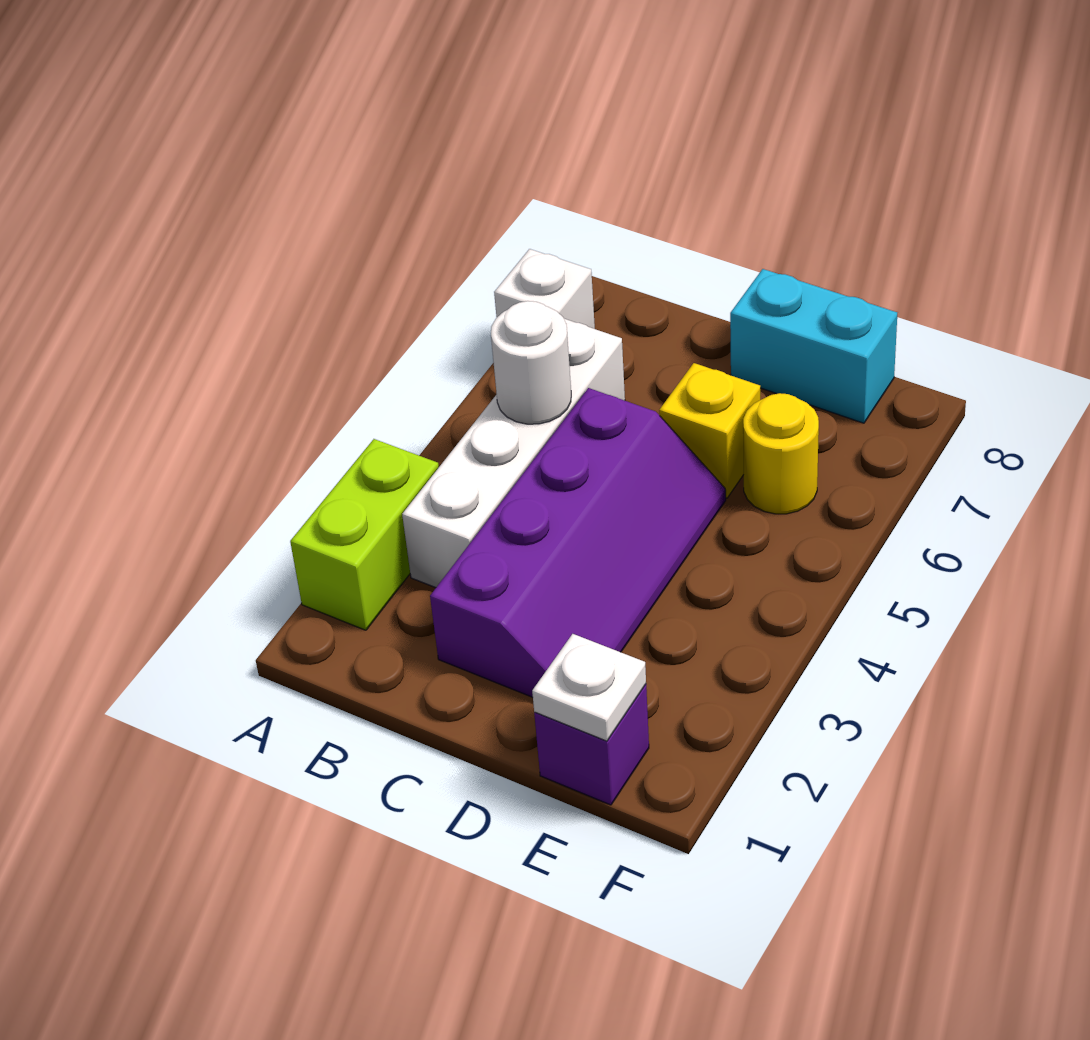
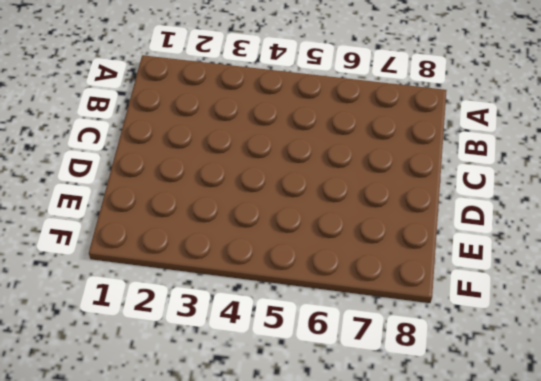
none -> lime brick A2:A3 level 1
none -> white brick A7 level 1

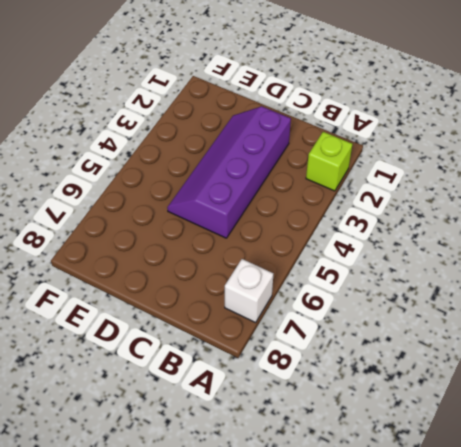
lime brick A2 level 1 -> lime brick A2:A3 level 1
none -> white brick B3:B6 level 1
none -> yellow brick D6 level 1

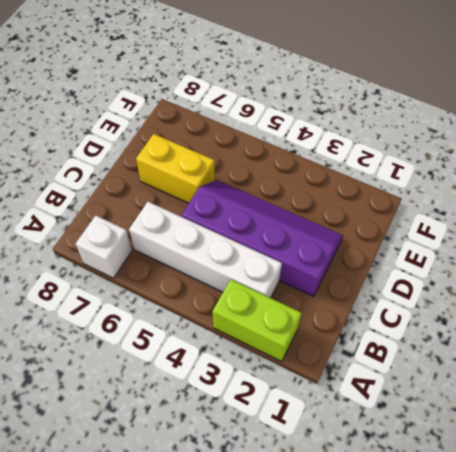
yellow brick D6:D7 level 1 -> yellow brick D6 level 1
none -> cyan brick D8:E8 level 1
none -> purple brick E1 level 1

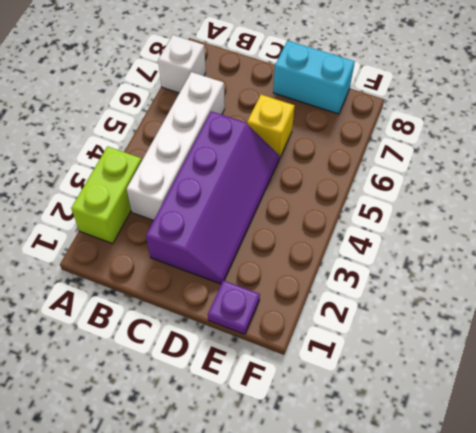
purple plate E1 level 1 -> purple brick E1 level 1
none -> yellow round brick E6 level 1
none -> white round brick B5 level 2

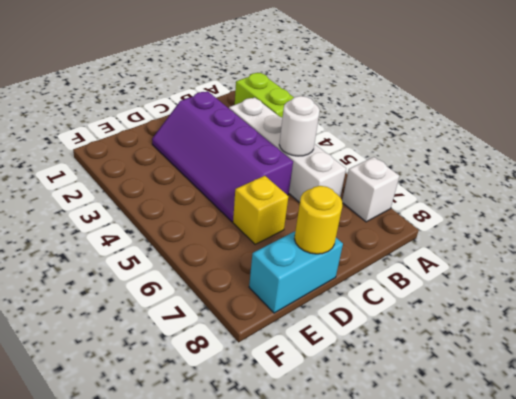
yellow round brick D8 level 2 -> yellow round brick E6 level 1
none -> purple brick E1 level 1
none -> white plate E1 level 2

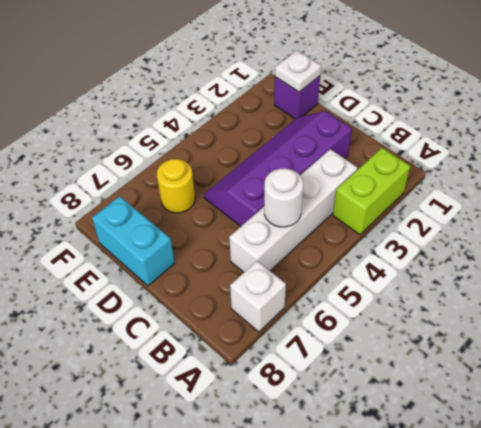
none -> yellow brick D6 level 1

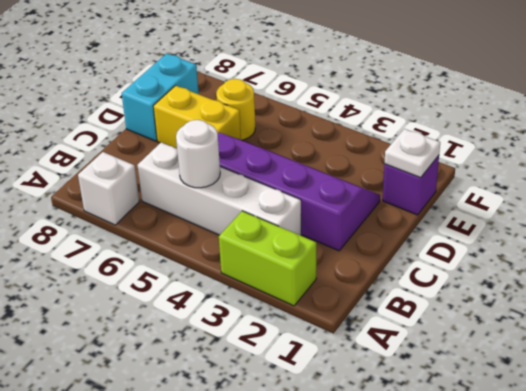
yellow brick D6:D7 level 1 -> yellow brick D6 level 1

